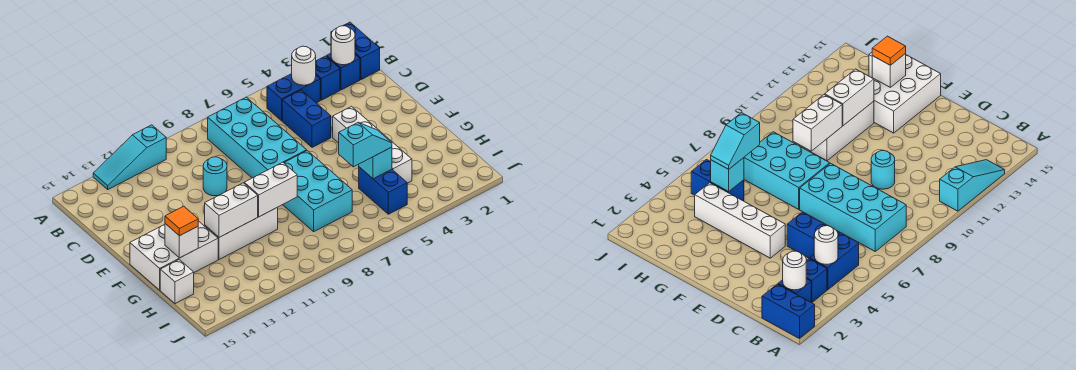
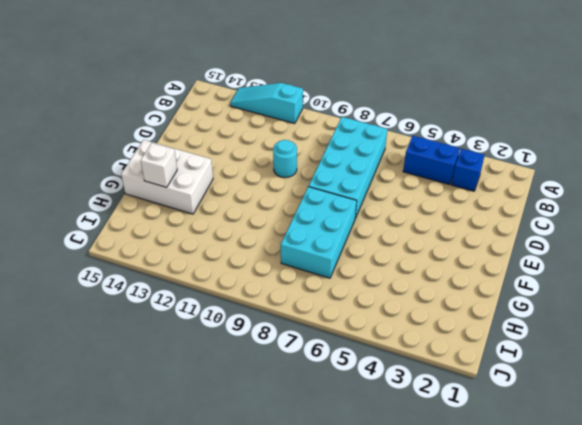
none -> blue brick A1:B1 level 1
none -> blue brick B2 level 1
none -> blue brick C5:D5 level 1

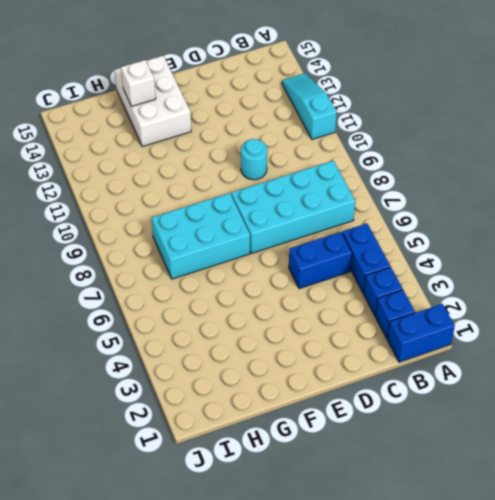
none -> white brick E4:H4 level 1
none -> white brick G10:G12 level 1
none -> blue brick H5:I5 level 1

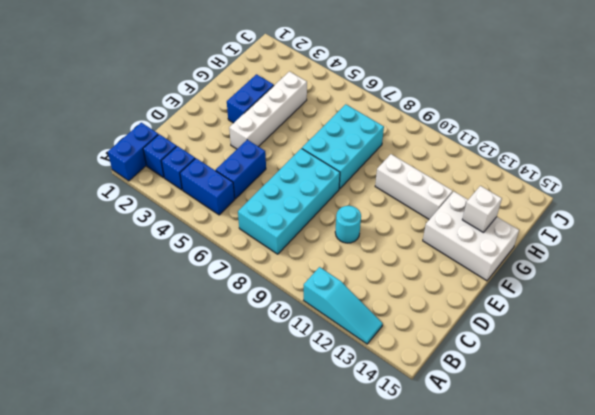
blue brick F3:G3 level 1 -> blue brick H5:I5 level 1
none -> white brick H15 level 1
none -> white round brick B2 level 2
none -> white round brick B4 level 2

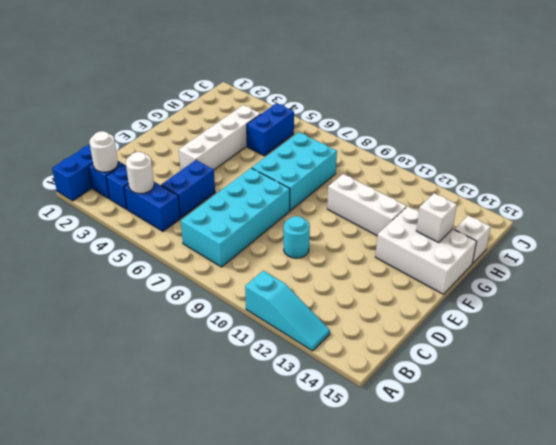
none -> white brick G9:G10 level 2
none -> white brick G11:G12 level 2
none -> cyan brick H5 level 2

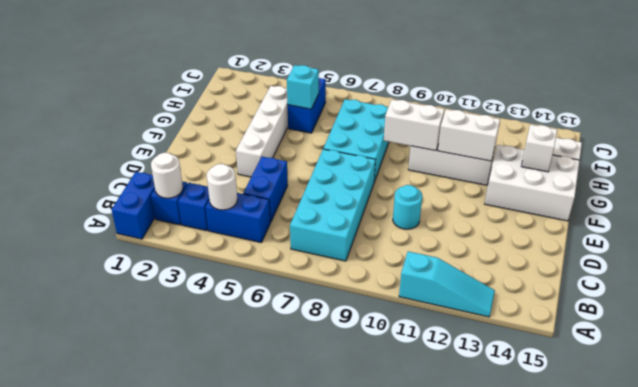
none -> orange tile G14 level 3
none -> cyan slope H5:H6 level 3 top 6

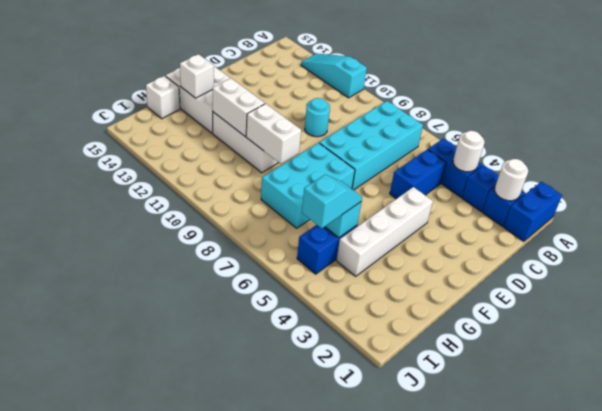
cyan slope H5:I5 level 3 top I -> cyan slope H5:H6 level 3 top 6
none -> orange tile G14 level 3

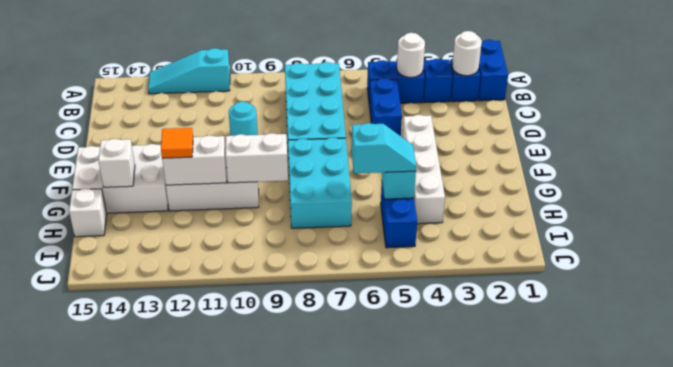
orange tile G12 level 3 -> orange tile G14 level 3

